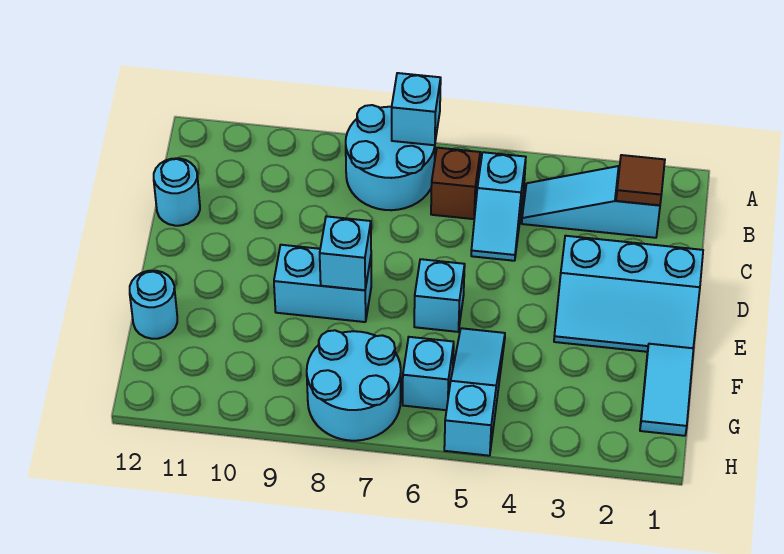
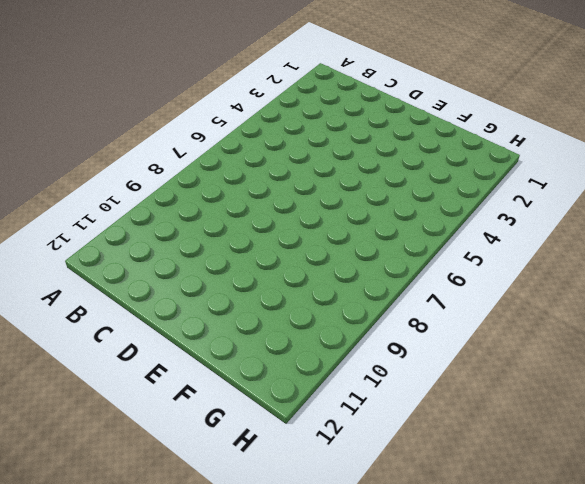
none -> cyan round brick A7:B8 level 1
none -> cyan slope B2:B4 level 1 top 2
none -> cyan slope B5:C5 level 1 top B

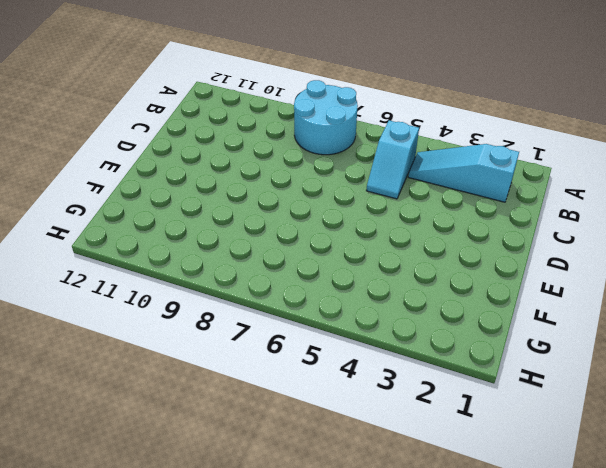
none -> brown brick B6 level 1
none -> cyan round brick C12 level 1
none -> cyan slope D1:E3 level 1 top D

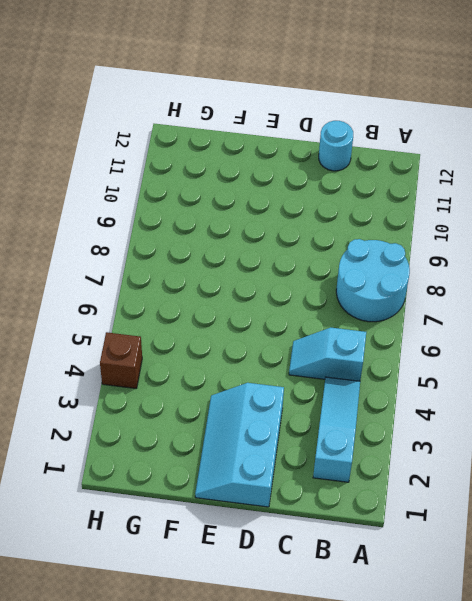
brown brick H4 level 1 -> brown brick B6 level 1
none -> cyan brick E6 level 1
none -> cyan brick E8:E9 level 1
none -> cyan tile F1:G1 level 1

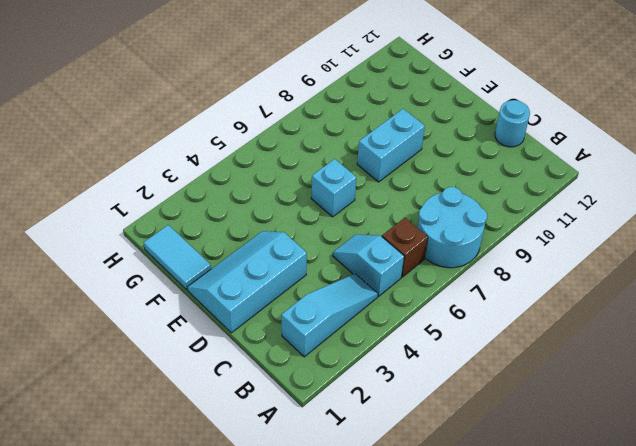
none -> cyan slope F5:H5 level 1 top H
none -> cyan round brick F12 level 1
none -> cyan brick G6 level 1

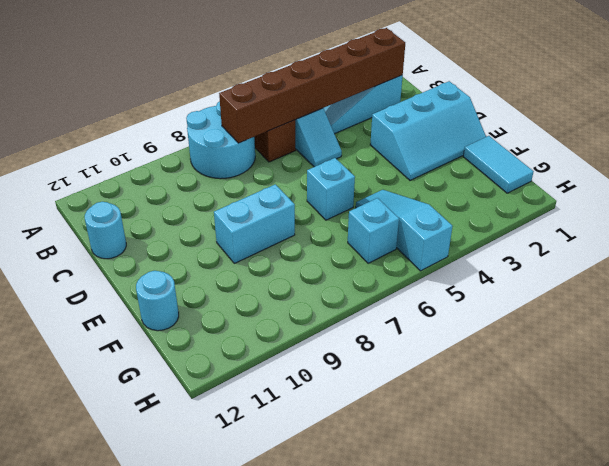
brown brick B2:B7 level 2 -> brown tile B2 level 2
none -> cyan round brick G7:H8 level 1
none -> cyan brick A7 level 2
none -> cyan brick E8 level 2

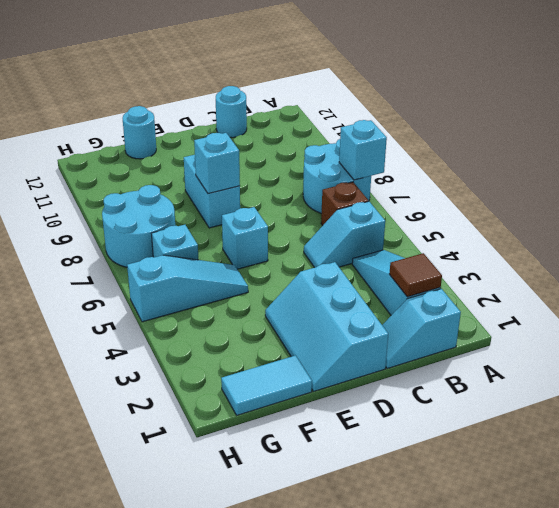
cyan slope B1:C1 level 1 top B -> none

